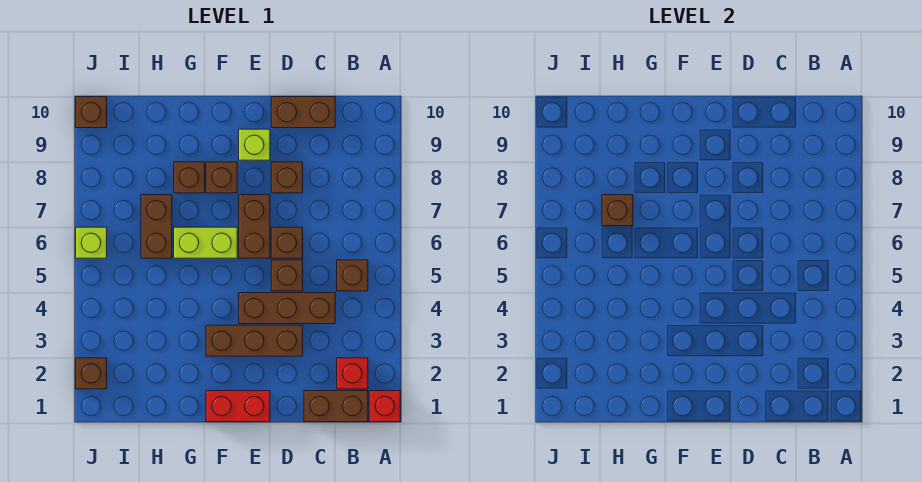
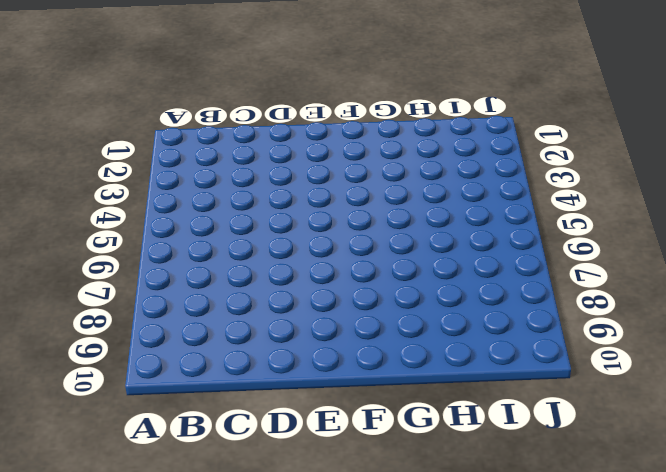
none -> red brick A1 level 1
none -> brown brick B1:C1 level 1
none -> red brick B2 level 1

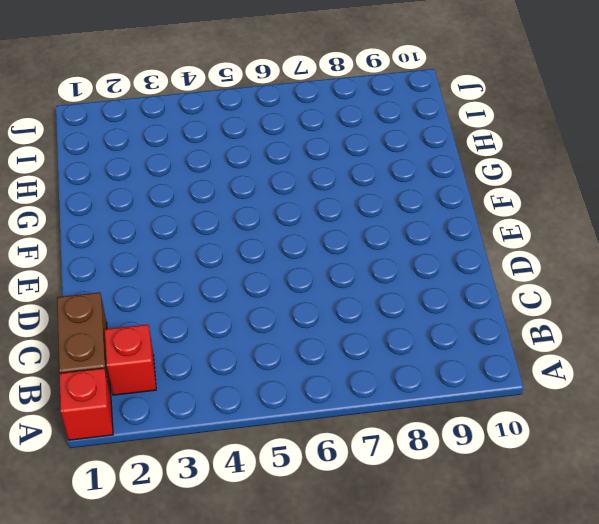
none -> brown brick B5 level 1
none -> brown brick C4:E4 level 1
none -> brown brick C10:D10 level 1

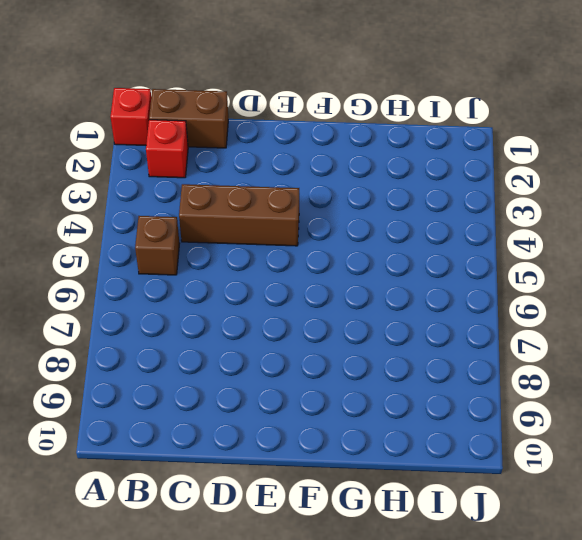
none -> brown brick C10:D10 level 1
none -> brown brick D3:F3 level 1
none -> brown brick D5 level 1

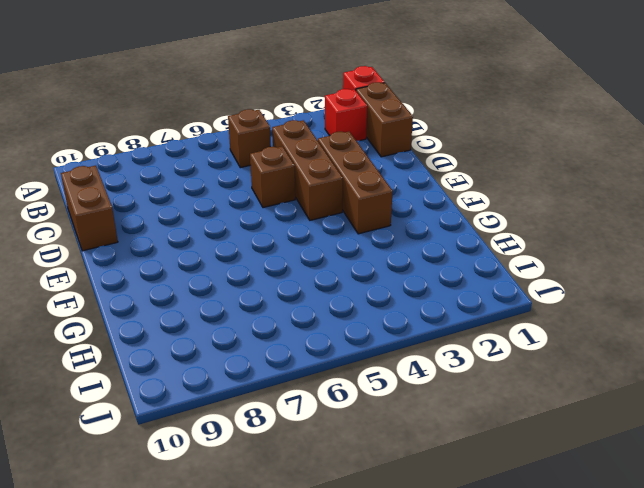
none -> brown brick D6 level 1
none -> brown brick D8 level 1
none -> red brick E1:F1 level 1

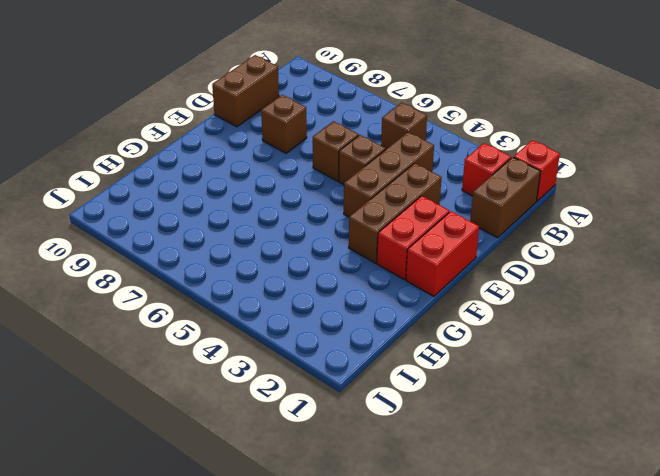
red brick E2:F2 level 1 -> none
none -> brown brick E6:E7 level 1
none -> lime brick E9 level 1
none -> lime brick F6:G6 level 1

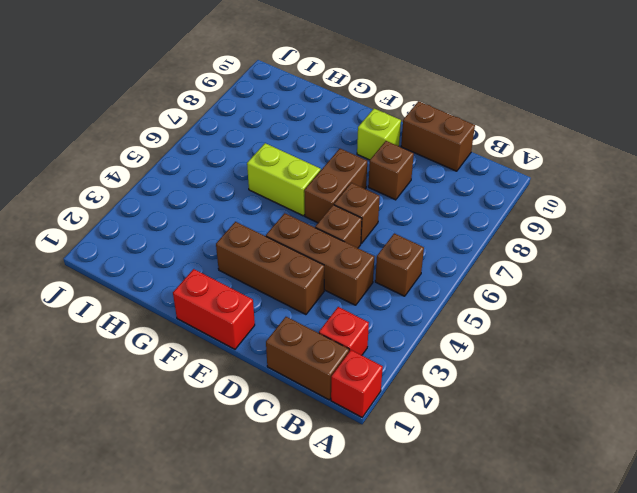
none -> brown brick F8 level 1
none -> brown brick G8 level 1
none -> brown brick H6:H7 level 1

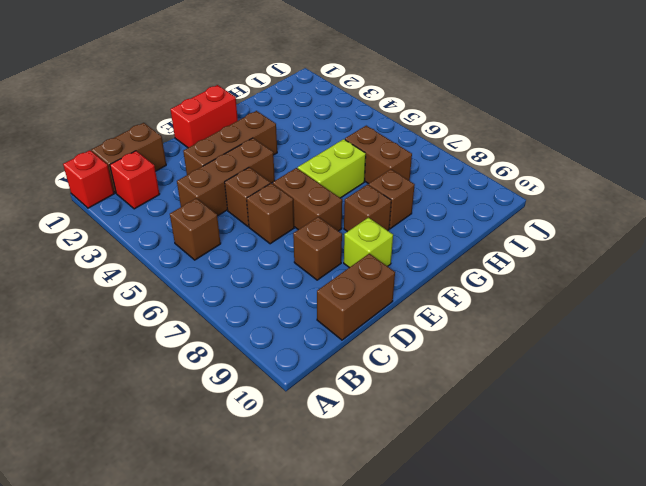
none -> brown brick J2 level 1
none -> lime brick J6 level 1
none -> brown brick J10 level 1

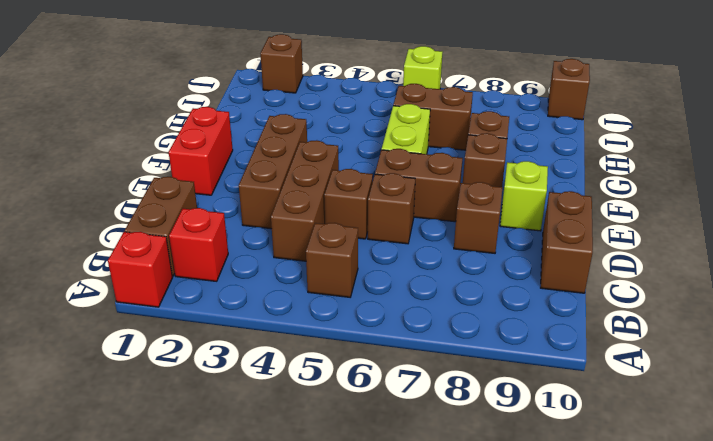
none -> brown brick H7 level 2

